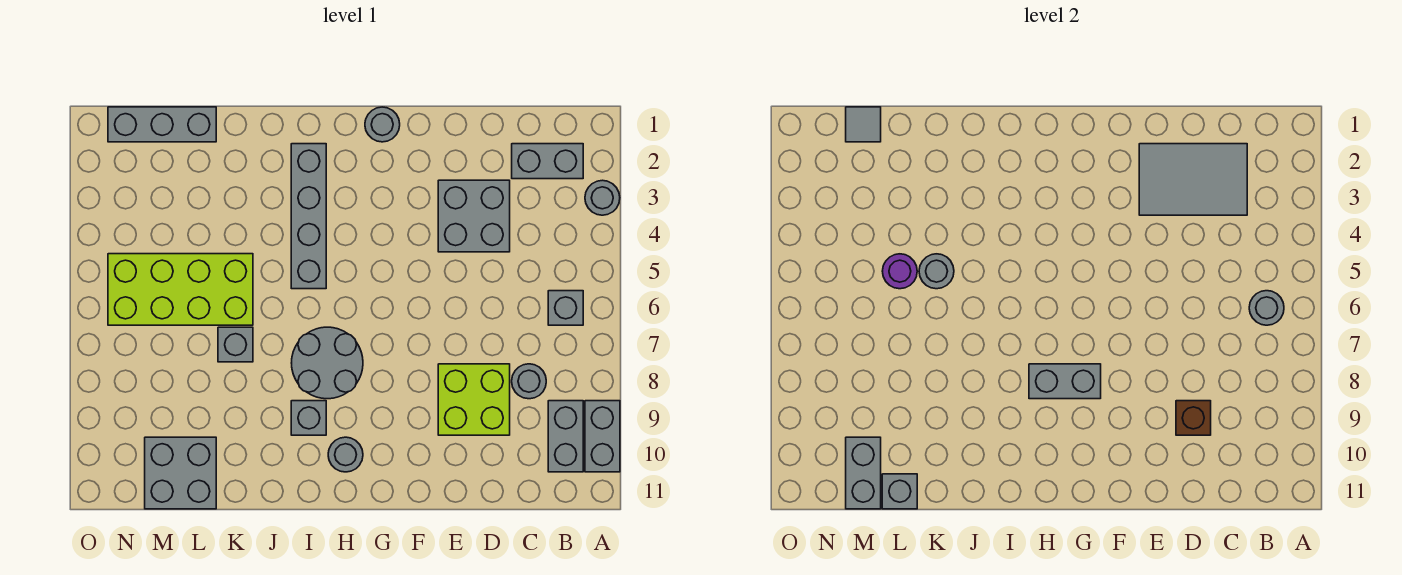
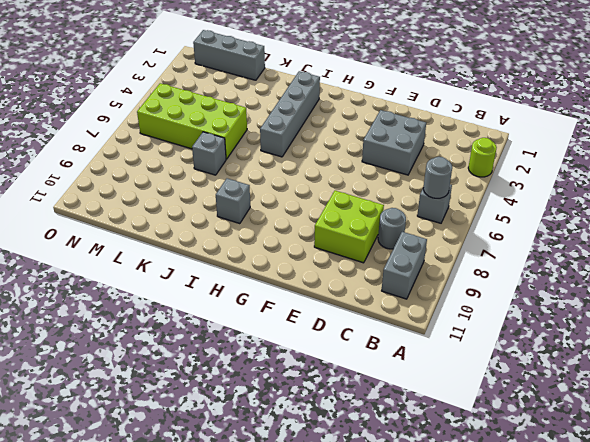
lime round brick A3 level 1 -> grey round brick A3 level 1
none -> grey brick A9:A10 level 1
none -> grey brick B2:C2 level 1
none -> grey round brick G1 level 1

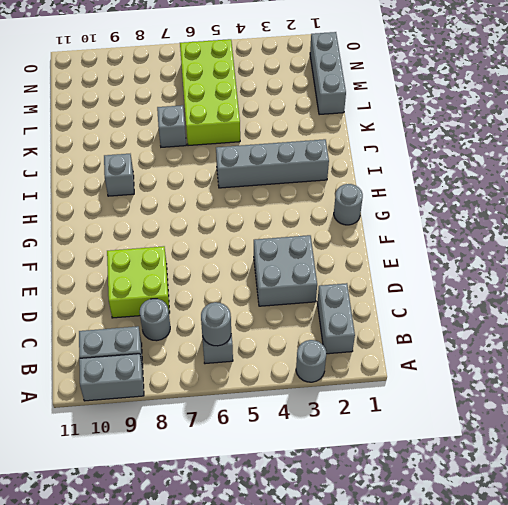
none -> grey round brick H7:I8 level 1
none -> grey round brick H10 level 1
none -> grey brick L10:M11 level 1

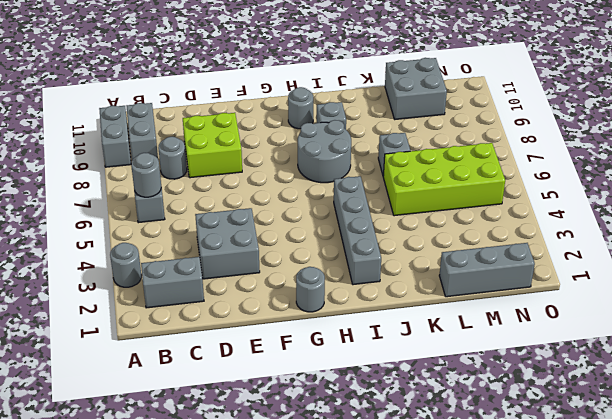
none -> grey tile C2:E3 level 2
none -> brown brick D9 level 2
none -> grey brick G8:H8 level 2

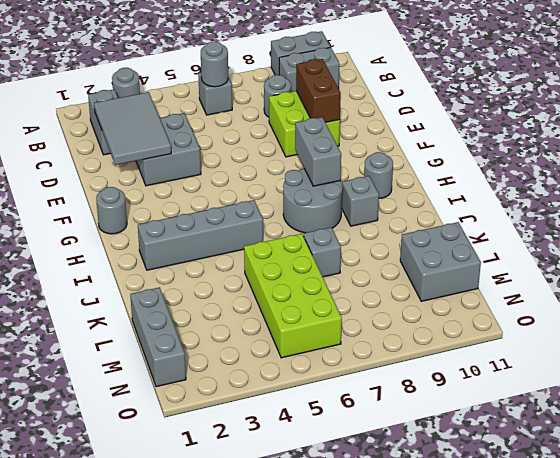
brown brick D9:E9 level 2 -> brown brick D9 level 2
none -> grey round brick K5 level 2
none -> purple round brick L5 level 2
none -> grey brick L11 level 2

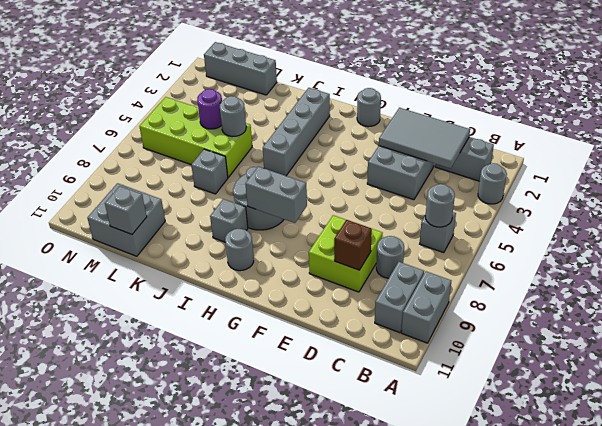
none -> grey tile M1 level 2
none -> grey brick M10:M11 level 2

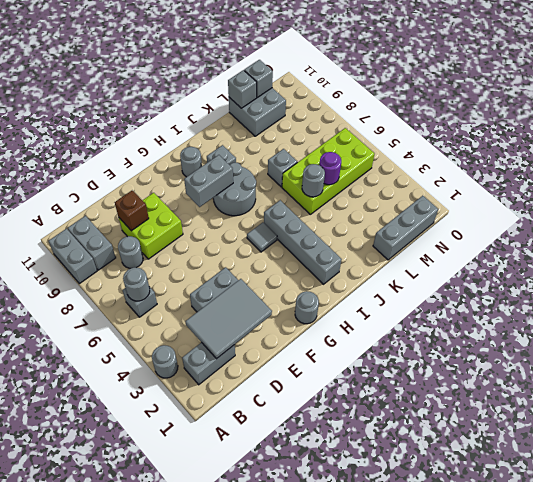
grey tile H5 level 1 -> grey tile M1 level 2
grey brick M11 level 2 -> grey brick M10:M11 level 2

